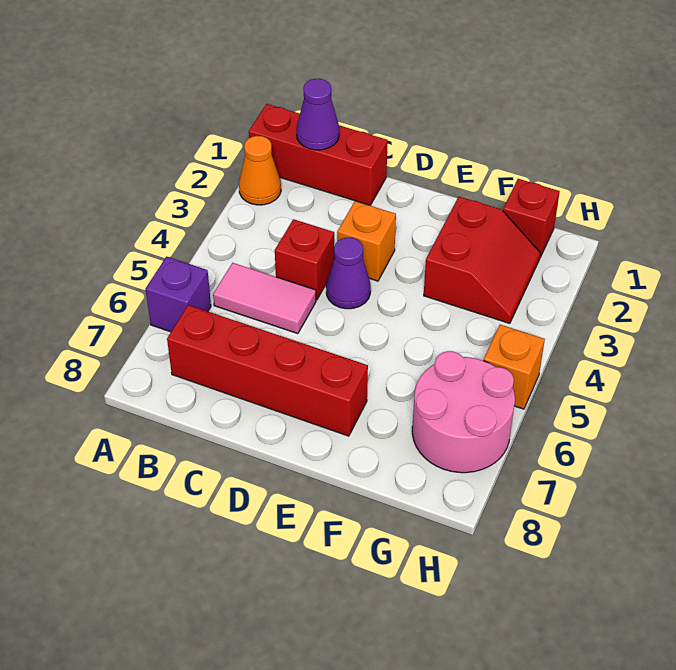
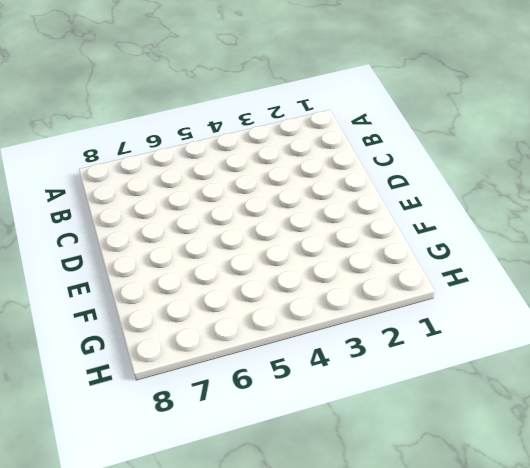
none -> red brick A1:C1 level 1
none -> orange cone A2 level 1
none -> purple brick A6 level 1

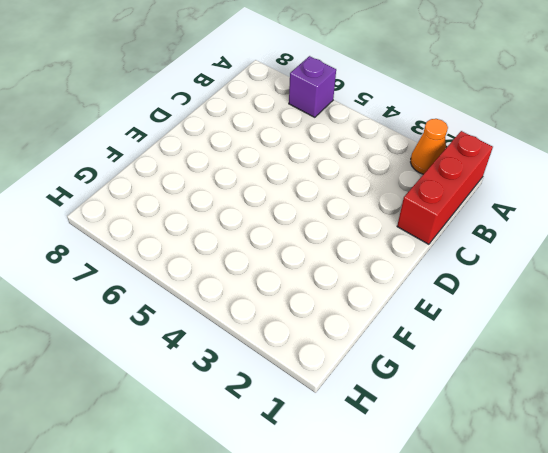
none -> pink tile B5:C5 level 1
none -> red brick B7:E7 level 1
none -> red brick C4 level 1

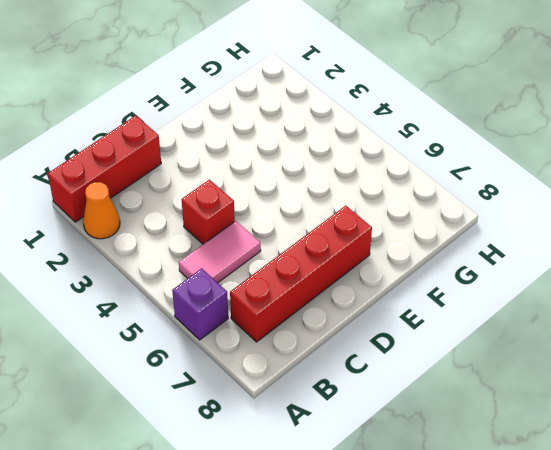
none -> orange brick D3 level 1
none -> purple cone D4 level 1
none -> red slope F2:G3 level 1 top F

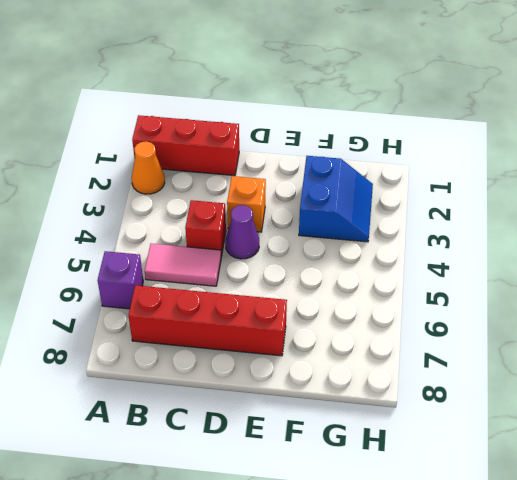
blue slope F2:G3 level 1 top F -> red slope F2:G3 level 1 top F
none -> red brick G1 level 1
none -> pink round brick G6:H7 level 1
none -> orange brick H5 level 1

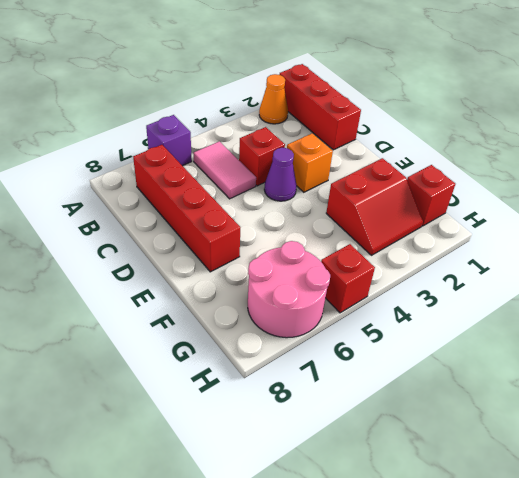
red brick H5 level 1 -> orange brick H5 level 1
none -> purple cone B1 level 2

